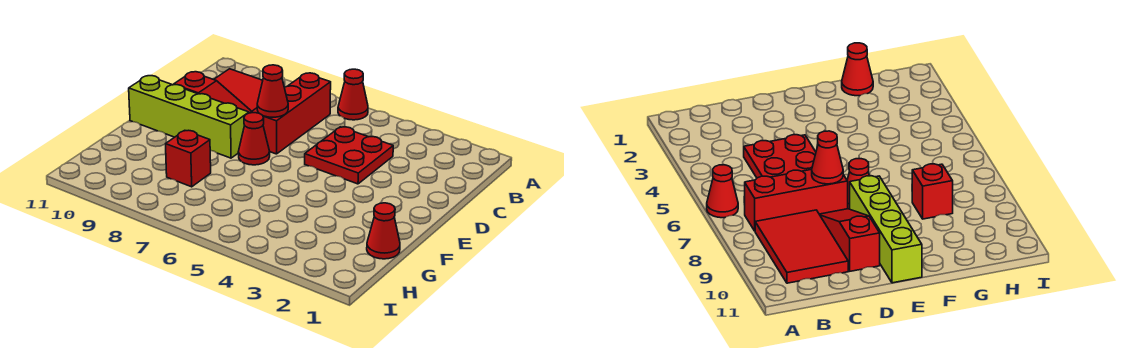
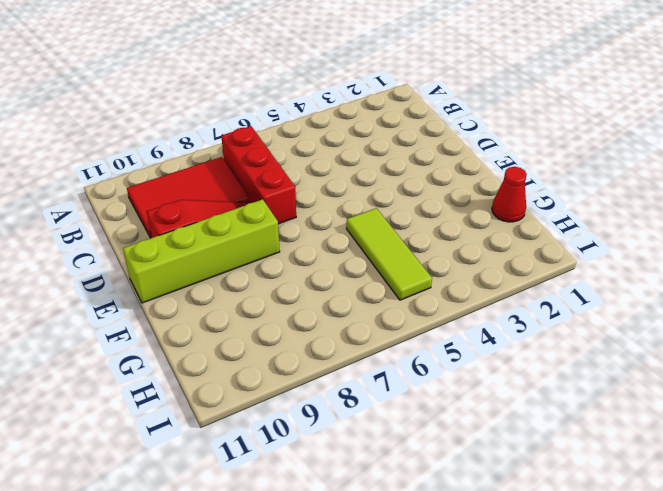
lime tile F5:H5 level 1 -> none
none -> red cone A6 level 1
none -> red plate C4:D5 level 1

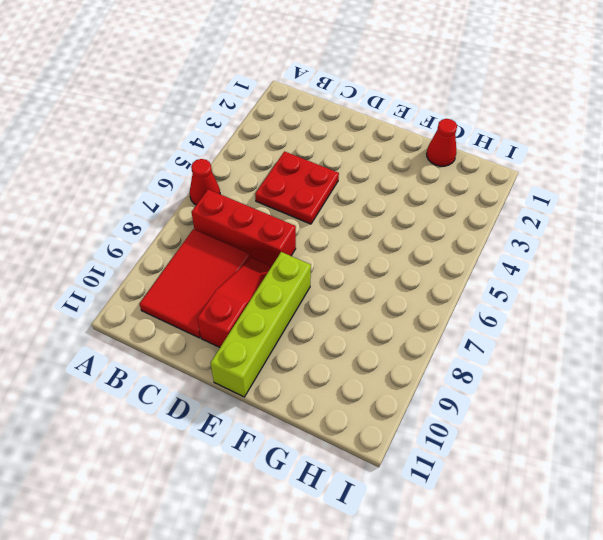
none -> red cone E7 level 1
none -> red brick G8 level 1

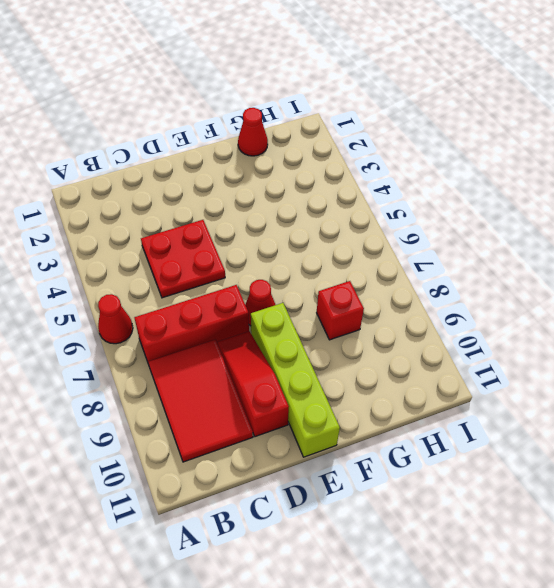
none -> red cone D7 level 2

